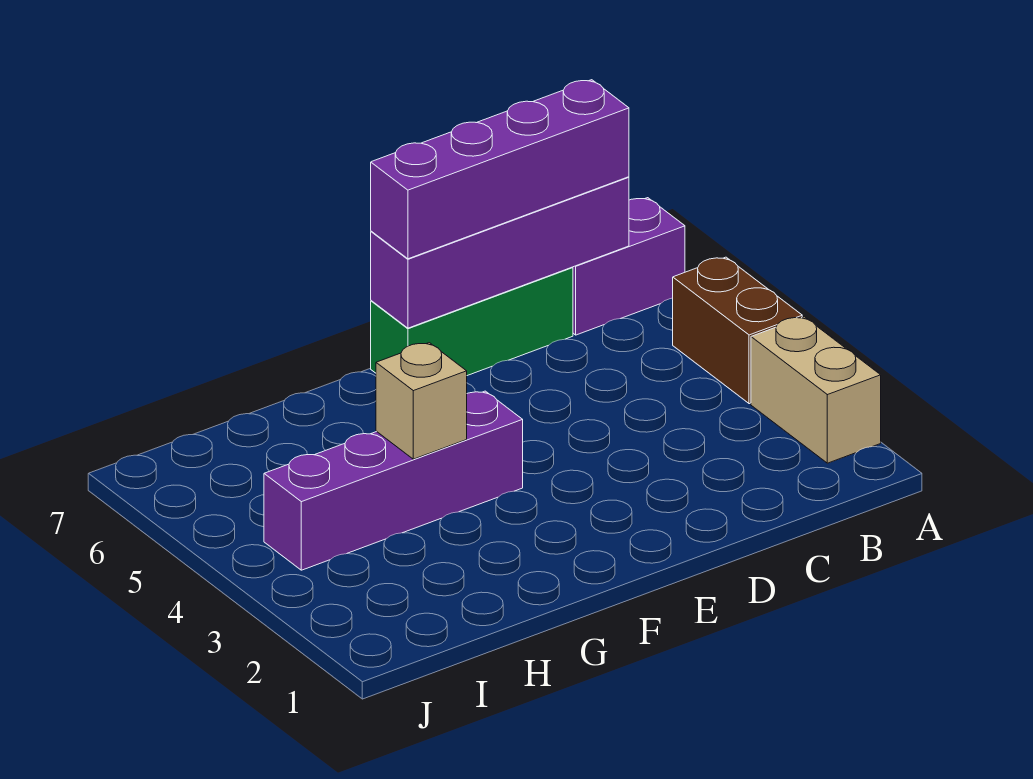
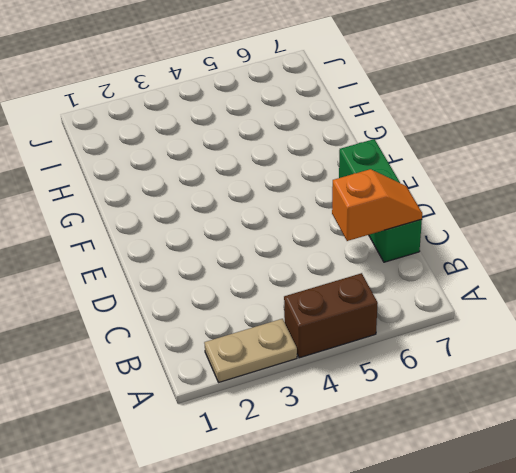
tan plate A2:A3 level 1 -> tan brick A2:A3 level 1
orange slope C6:C7 level 2 top 6 -> purple brick B7:E7 level 2
none -> purple brick A7:B7 level 1
none -> purple brick F4:I4 level 1

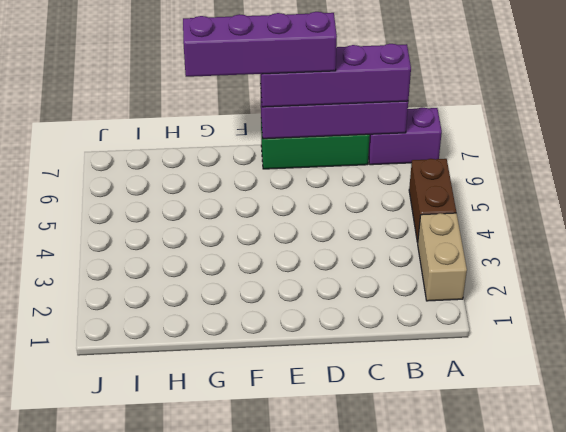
purple brick D7:G7 level 4 -> purple brick F4:I4 level 1
none -> tan brick G4 level 2

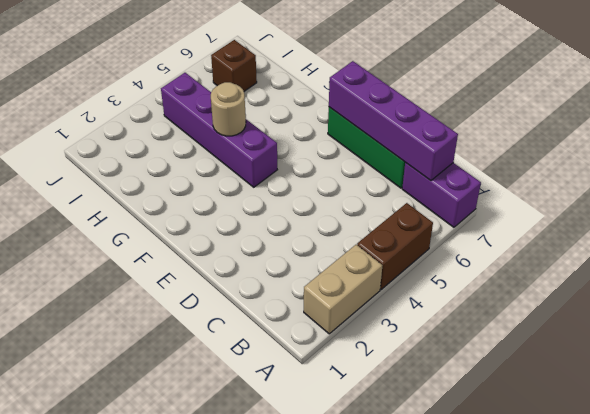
tan round brick G4 level 2 -> tan brick G4 level 2
brown brick I6 level 1 -> none
none -> purple brick B7:E7 level 3

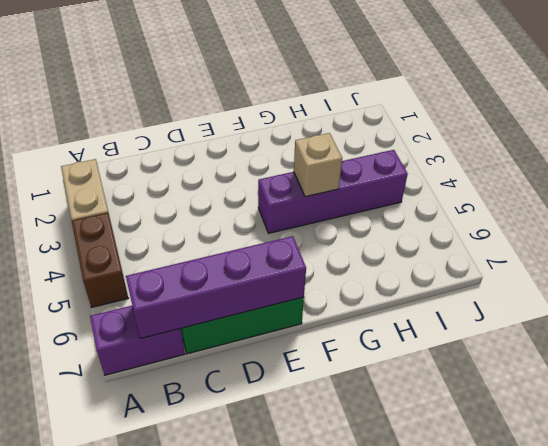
none -> purple brick B7:E7 level 3

